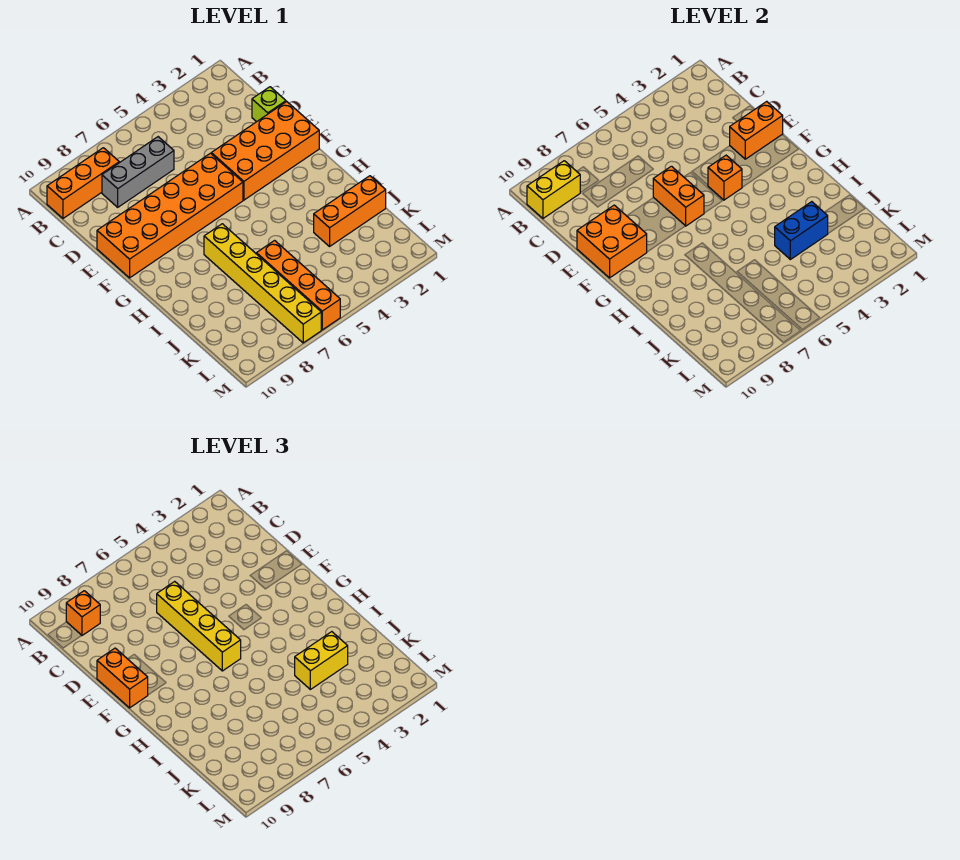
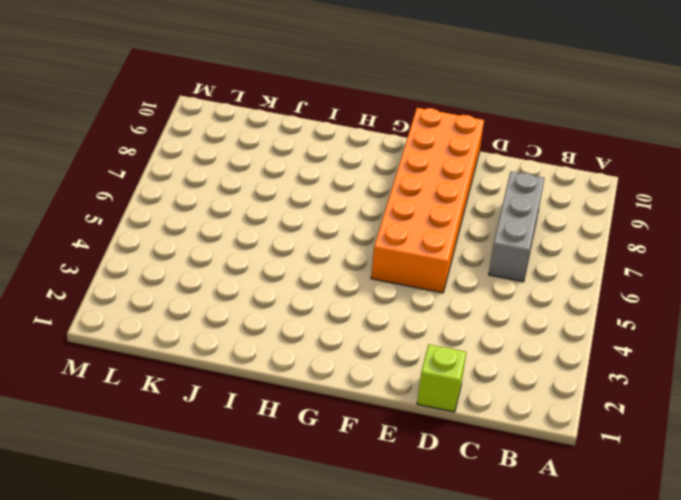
none -> orange brick B8:B10 level 1
none -> orange brick E1:F4 level 1
none -> yellow brick H7:M7 level 1

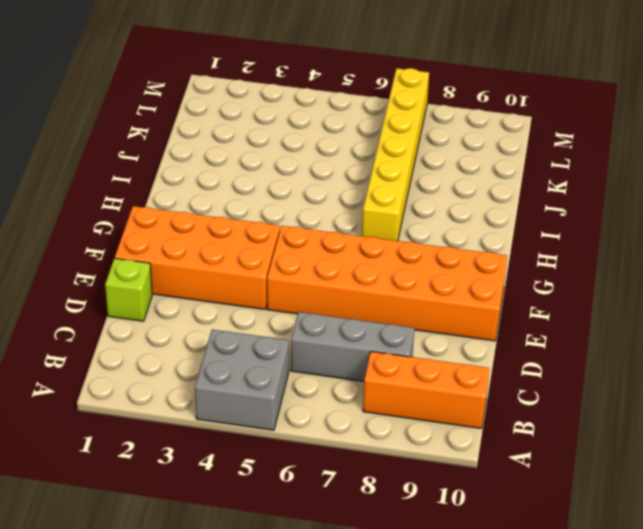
grey brick A4:B5 level 1 -> none
none -> orange brick J1:J3 level 1
none -> orange brick J6:M6 level 1
none -> yellow brick B9:B10 level 2

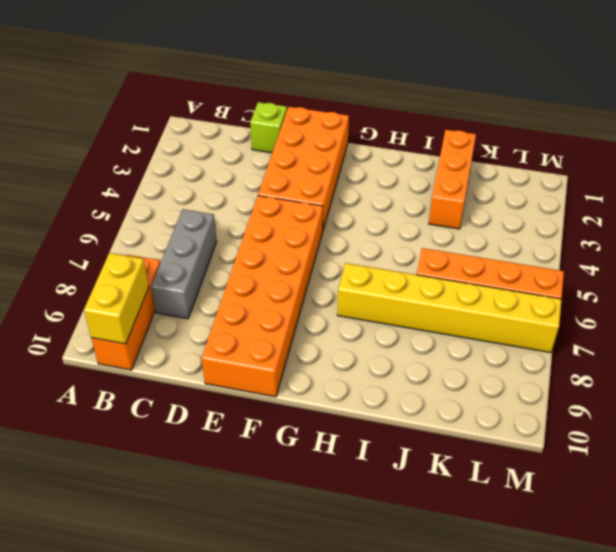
none -> orange brick E1:E2 level 2
none -> orange brick E6:F6 level 2
none -> orange brick E9:F10 level 2

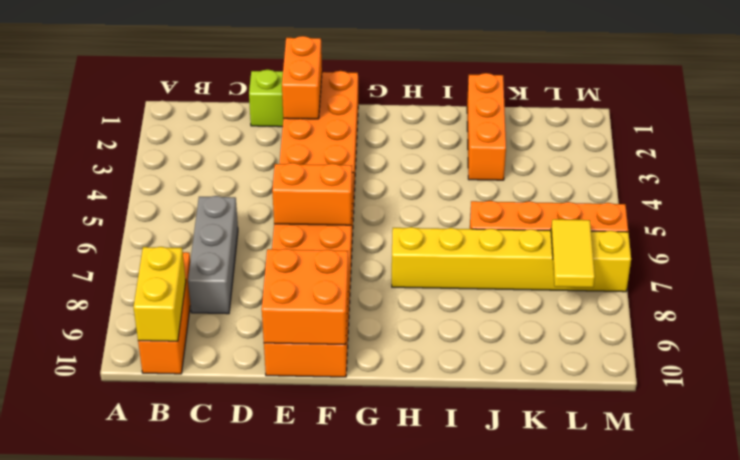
yellow tile L7:L8 level 2 -> none
none -> orange brick F4 level 2
none -> blue brick J3:J4 level 2
none -> orange brick B9 level 3

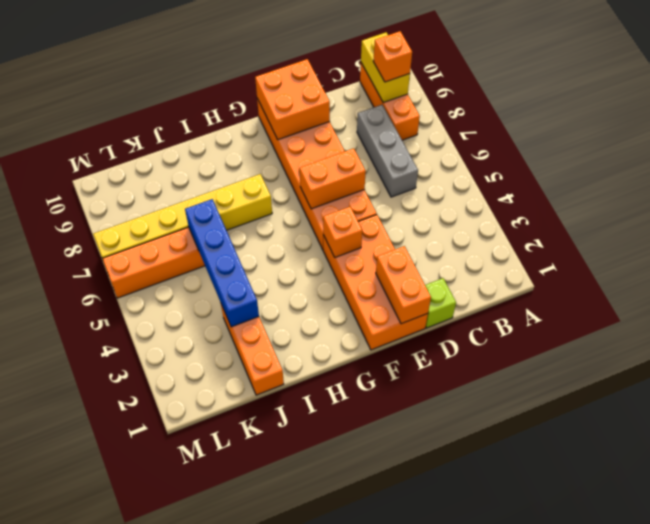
blue brick J3:J6 level 2 -> blue brick J3:J4 level 2
none -> yellow brick D6:G6 level 3
none -> orange brick E10:F10 level 3
none -> yellow brick J3:J4 level 3

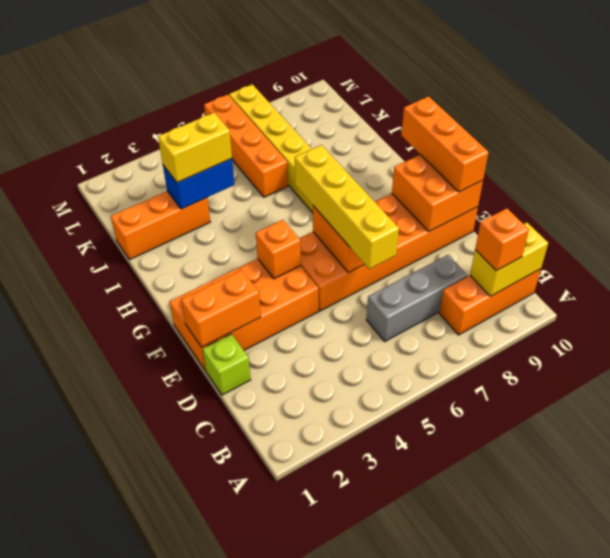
orange brick E10:G10 level 3 -> orange brick E10:F10 level 3

